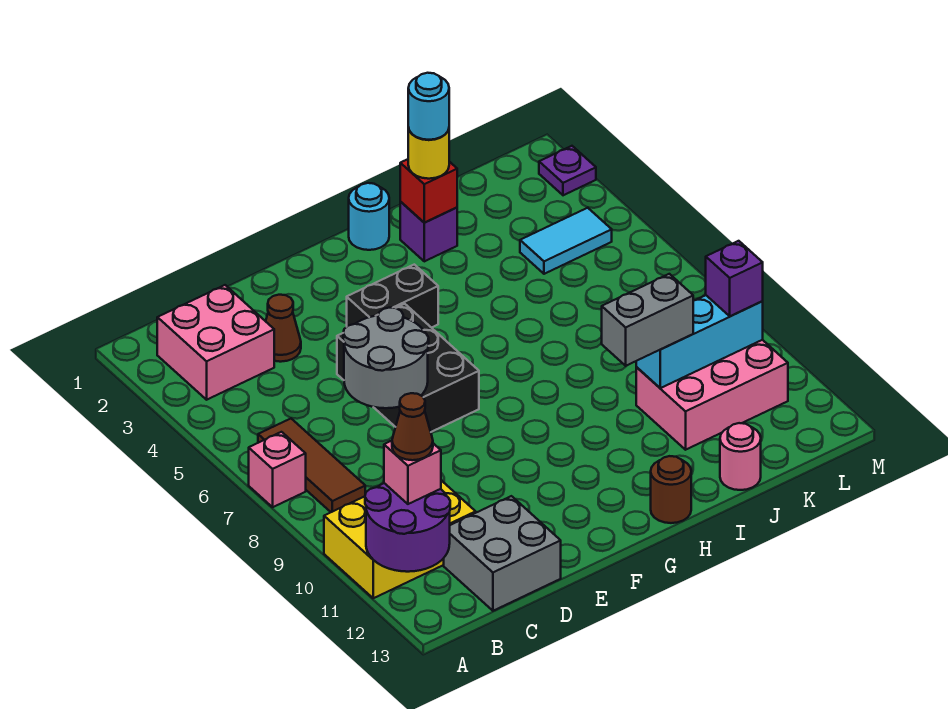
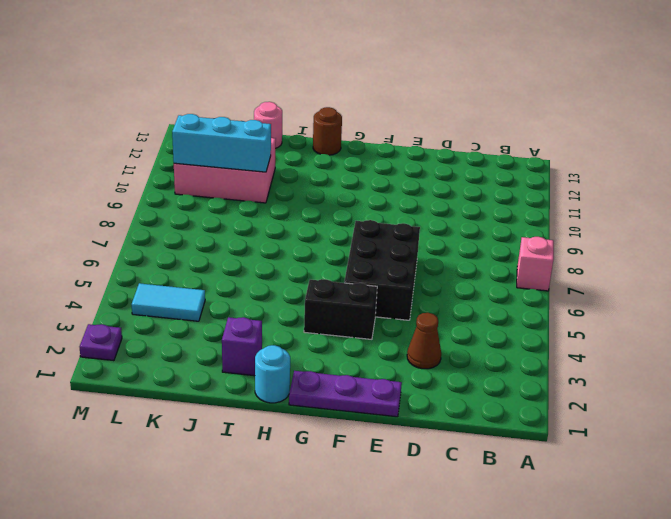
purple plate E1:G1 level 1 -> none
none -> yellow brick A10:C11 level 1
none -> pink brick B2:C3 level 1
none -> brown tile B6:B8 level 1

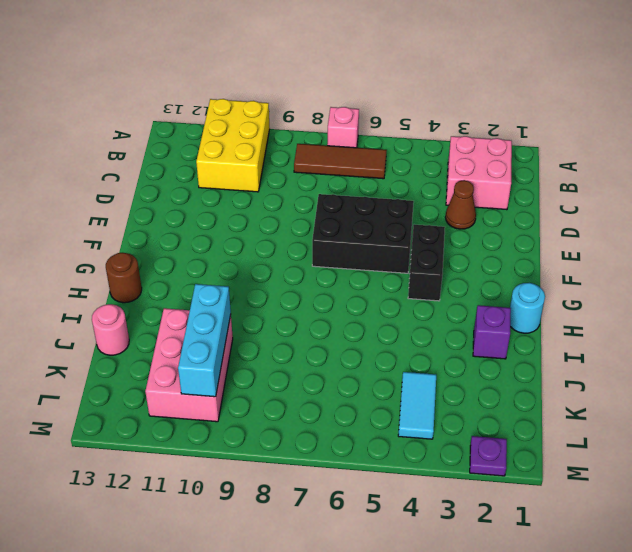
none -> grey brick C12:D13 level 1
none -> purple round brick A11:B12 level 2
none -> grey round brick D6:E7 level 2

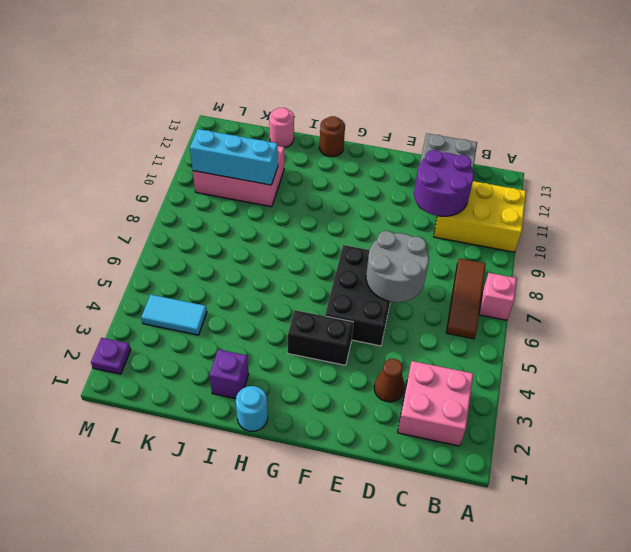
purple round brick C10:D11 level 2 -> purple round brick A11:B12 level 2
none -> red brick I2 level 2
none -> pink brick B11 level 3
none -> yellow round brick I2 level 3

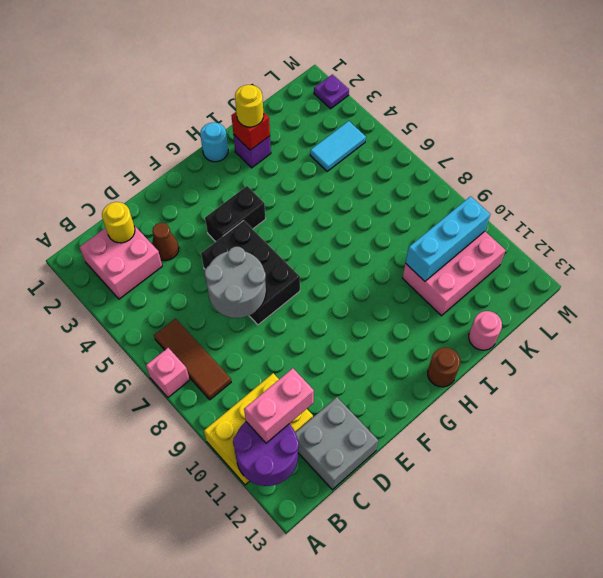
pink brick B11:C11 level 3 -> pink brick B11 level 3
yellow round brick C2 level 2 -> none
none -> grey brick I10:J10 level 3
none -> purple brick L10 level 3
none -> brown cone B11 level 4

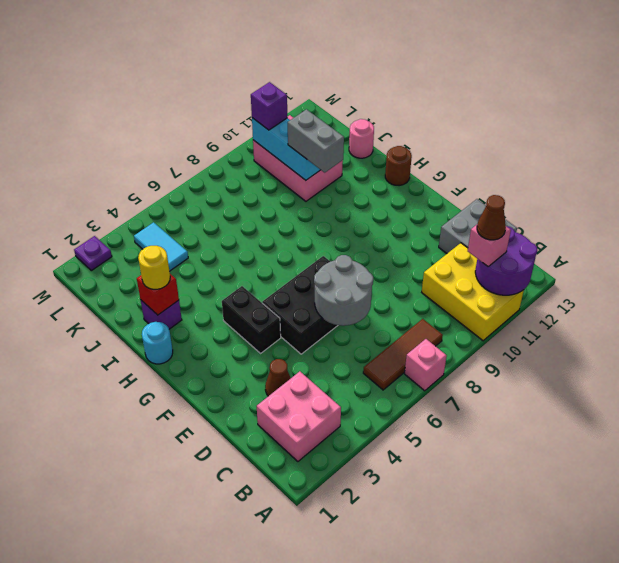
none -> cyan round brick I2 level 4

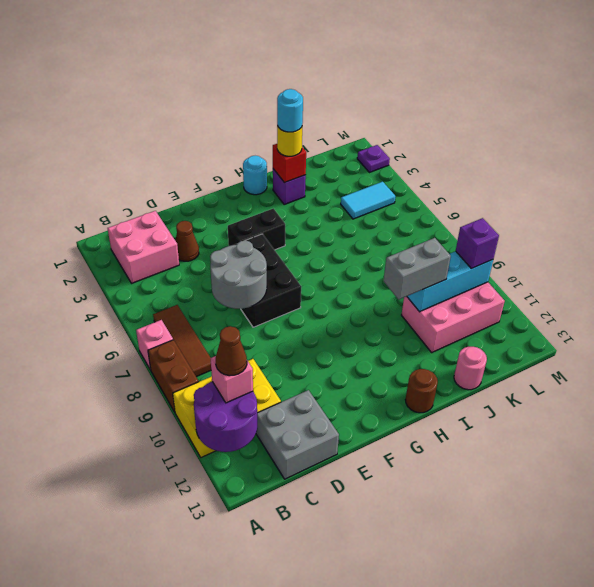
brown brick A8:A9 level 1 -> none

